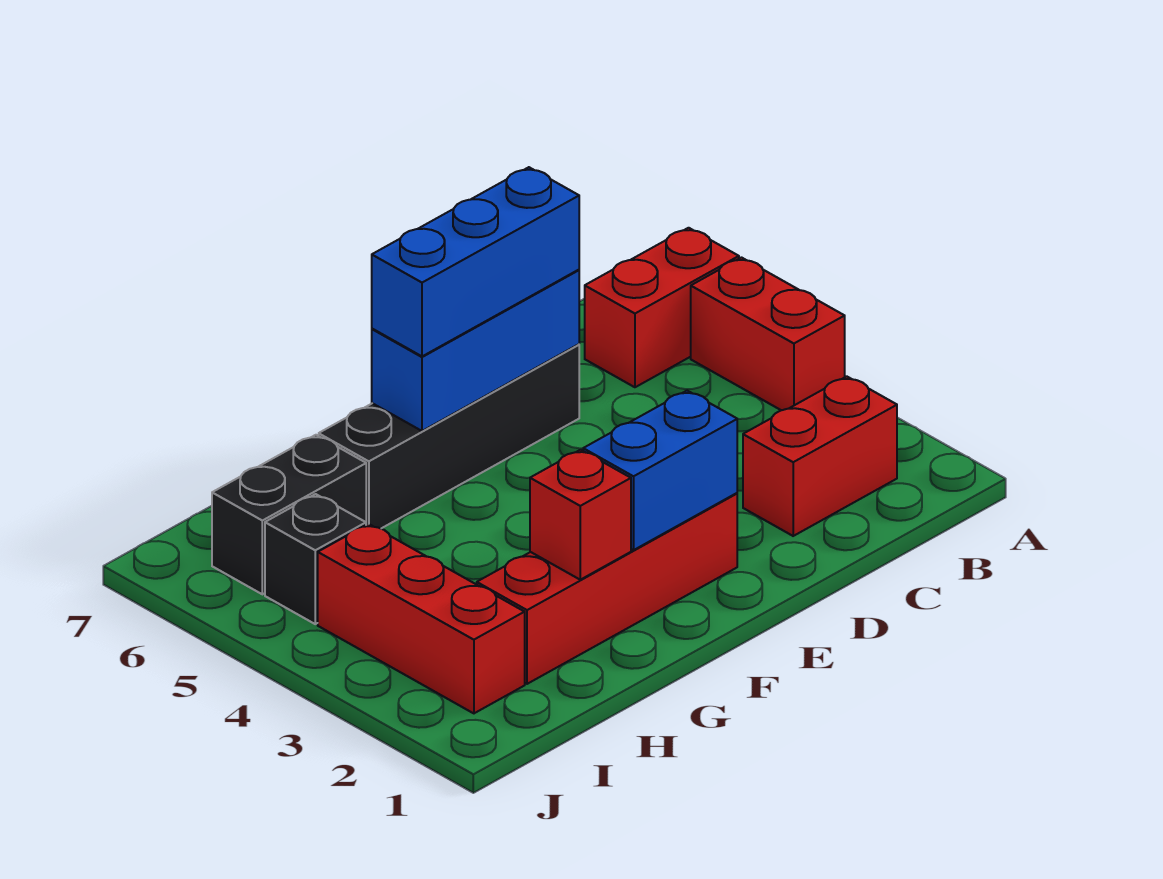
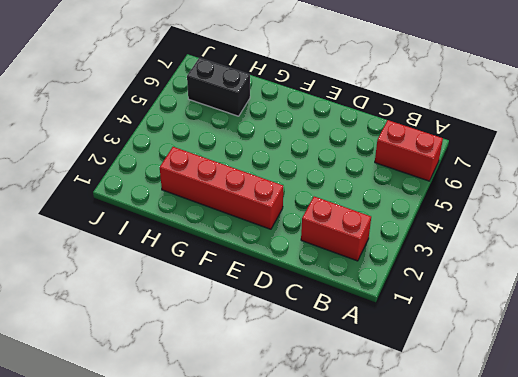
none -> red brick A4:A5 level 1
none -> black brick D6:G6 level 1
none -> red brick I2:I4 level 1

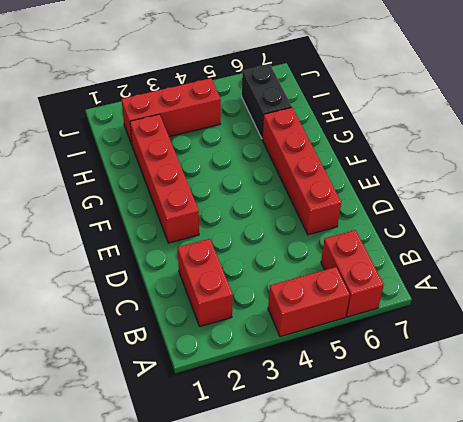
red brick D6:G6 level 1 -> black brick D6:G6 level 1
none -> black brick I5 level 1
none -> blue brick D6:F6 level 2
none -> blue brick E2:F2 level 2

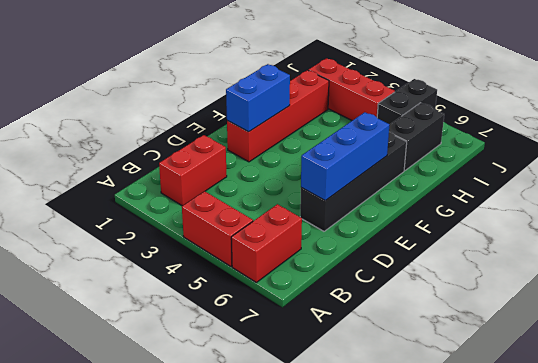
black brick I5:J5 level 1 -> black brick I5 level 1
none -> red brick G2 level 2
none -> blue brick D6:F6 level 3

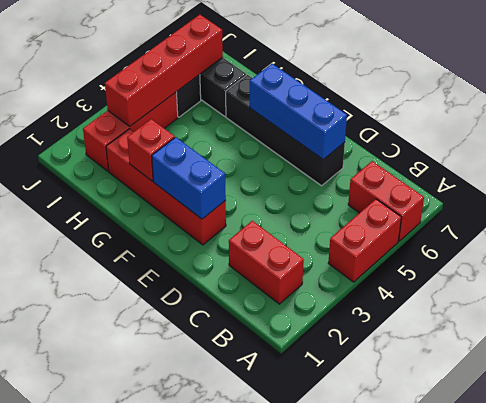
red brick I3:I6 level 2 -> none
none -> blue brick D6:F6 level 3

